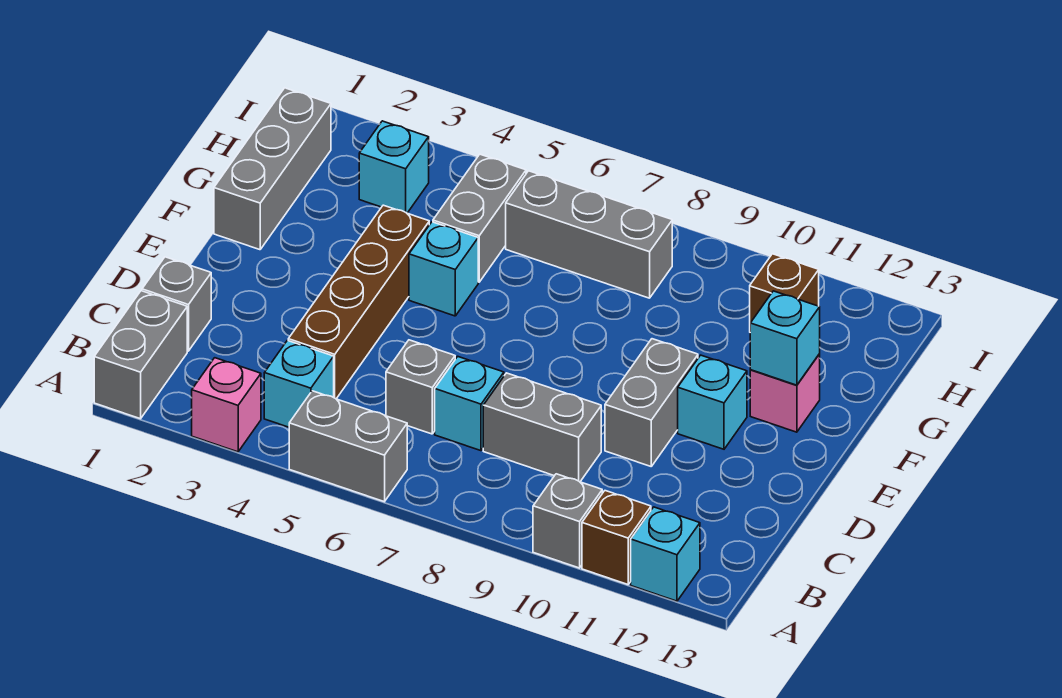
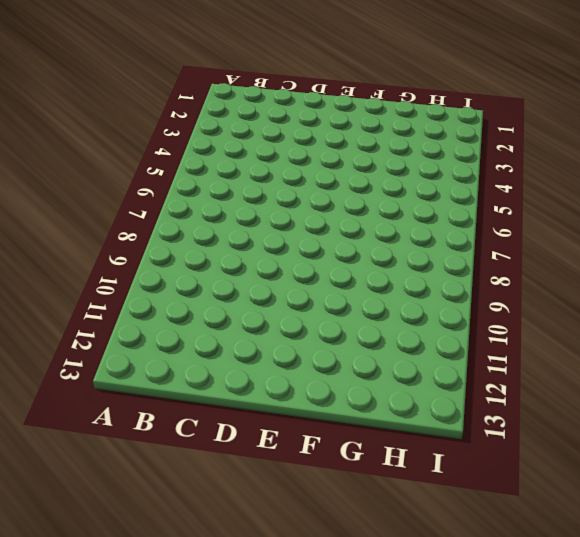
none -> grey brick A1:B1 level 1
none -> pink brick A3 level 1
none -> grey brick A5:A6 level 1

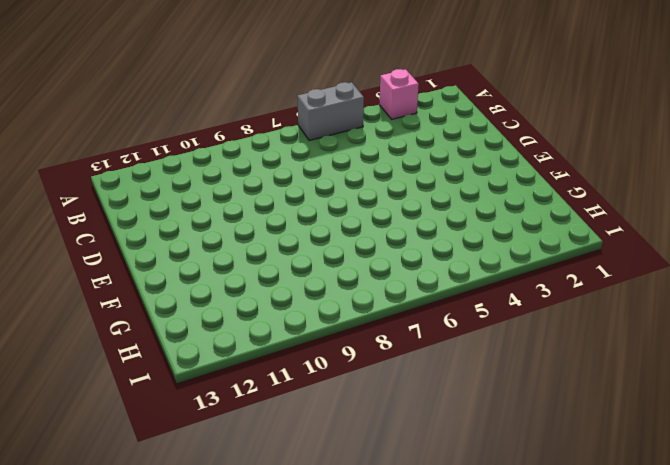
none -> grey brick A1:B1 level 1
none -> grey brick A10 level 1
none -> brown brick A11 level 1

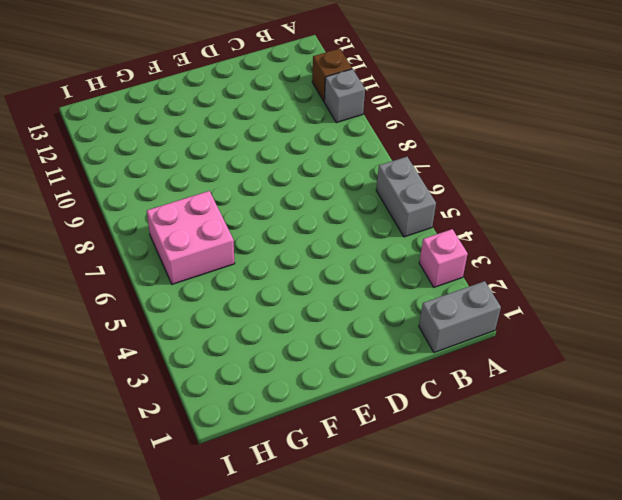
pink brick G6:H7 level 1 -> grey brick H6:H8 level 1
none -> cyan brick A12 level 1
none -> cyan brick B4 level 1
none -> grey brick C1 level 1

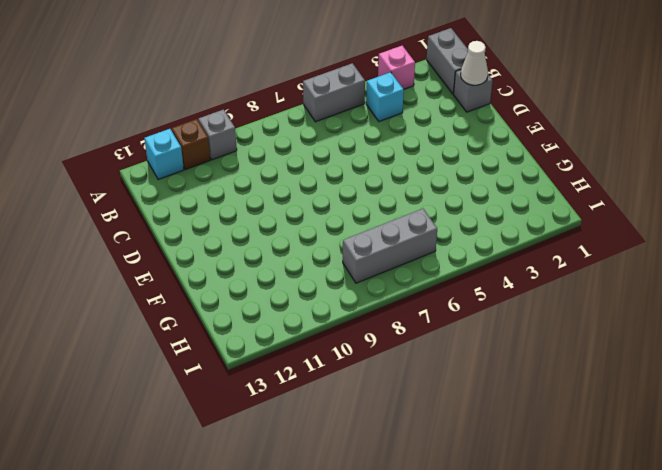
white cone C1 level 2 -> none
none -> brown brick C4:F4 level 1
none -> grey brick C6 level 1
none -> cyan brick C7 level 1

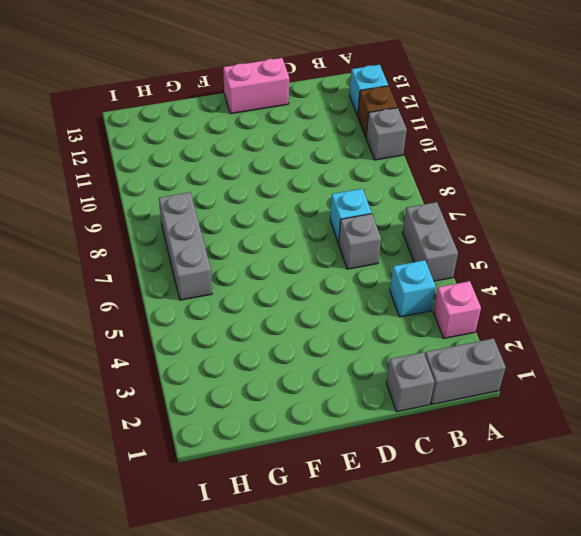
pink brick D13:E13 level 1 -> none
none -> brown brick C4:F4 level 1
none -> grey brick C8:C9 level 1
none -> grey brick D10:E10 level 1

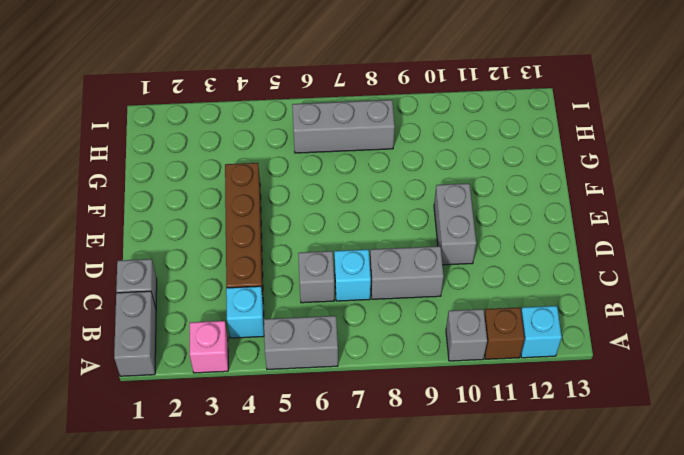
none -> cyan brick E11 level 1
none -> grey brick F1:H1 level 1
none -> cyan brick F5 level 1

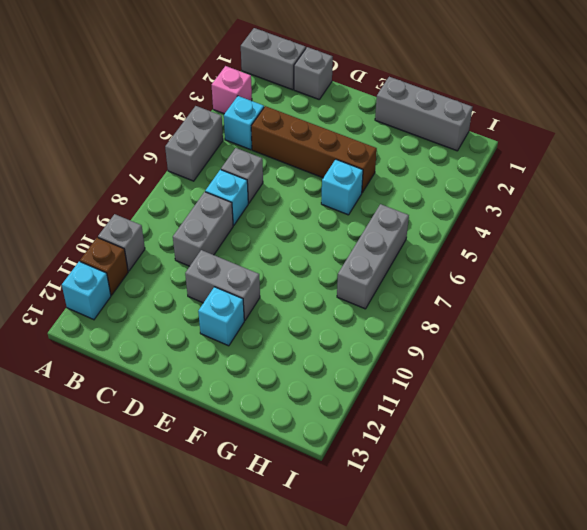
none -> pink brick F12 level 1
none -> grey brick G5:H5 level 1
none -> cyan brick H3 level 1

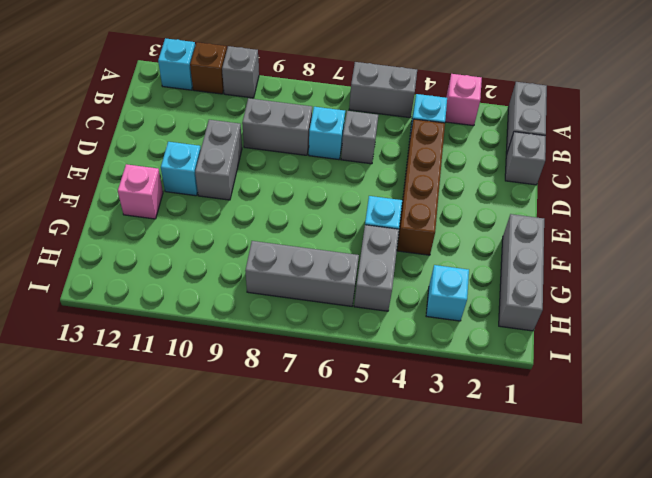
none -> brown brick H11 level 1
none -> cyan brick F12 level 2

